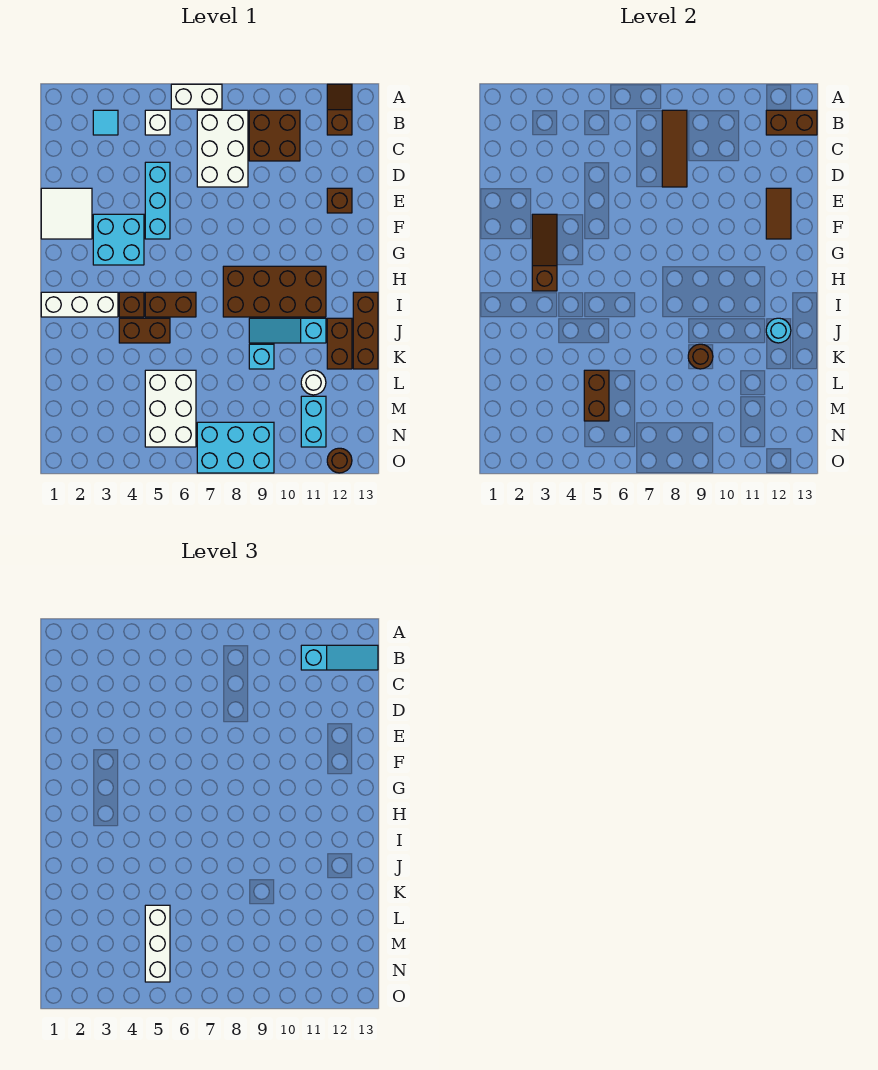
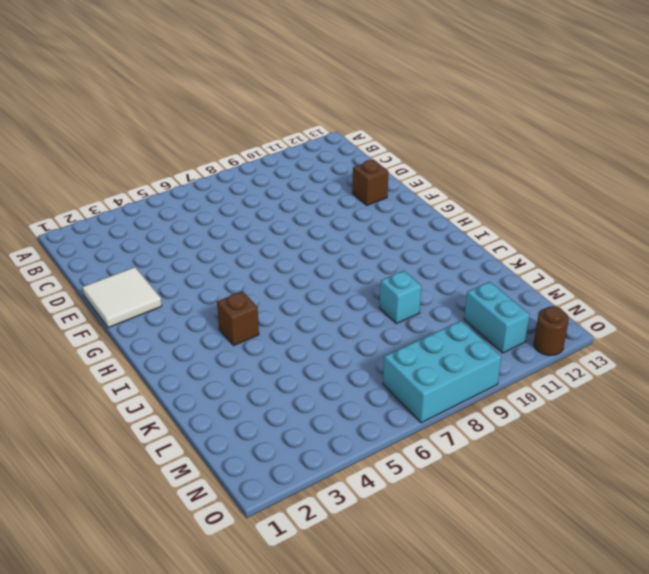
none -> white brick A6:A7 level 1
none -> brown slope A12:B12 level 1 top B
none -> cyan tile B3 level 1
none -> white brick B5 level 1

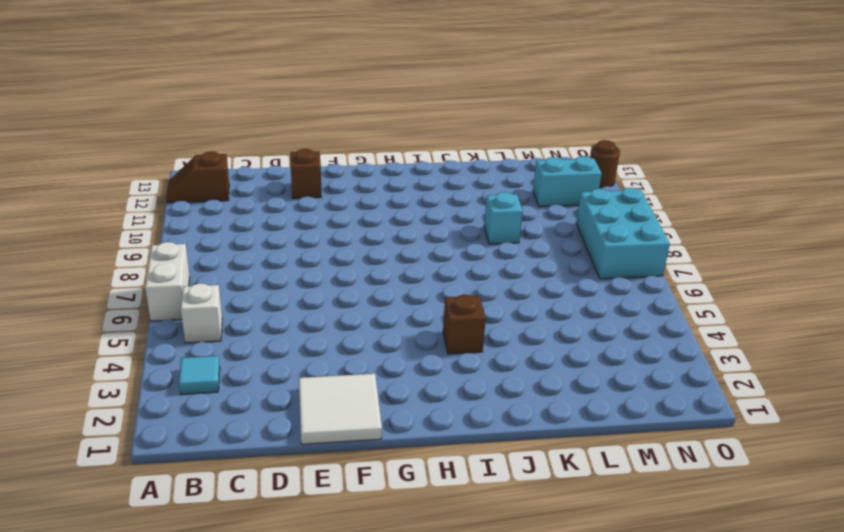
none -> white brick B7:D8 level 1
none -> brown brick B9:C10 level 1
none -> cyan brick D5:F5 level 1
none -> cyan brick F3:G4 level 1

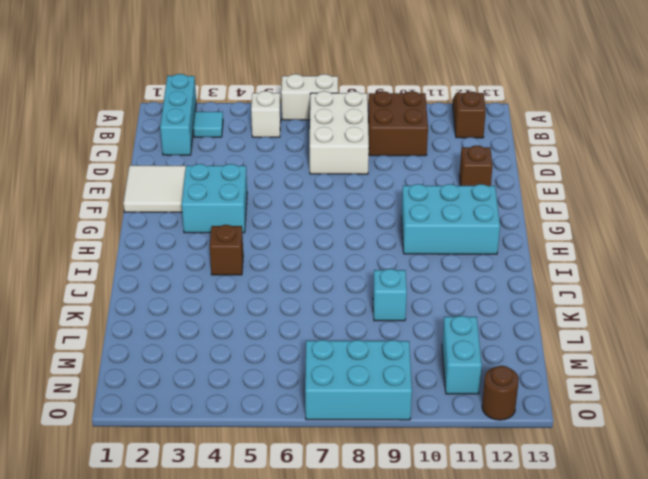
cyan brick A2:C2 level 1 -> cyan brick D5:F5 level 1
cyan brick G10:H12 level 1 -> brown brick H8:I11 level 1
none -> white brick I1:I3 level 1
none -> brown brick I5:I6 level 1
none -> brown brick I13:K13 level 1
none -> brown brick J4:J5 level 1

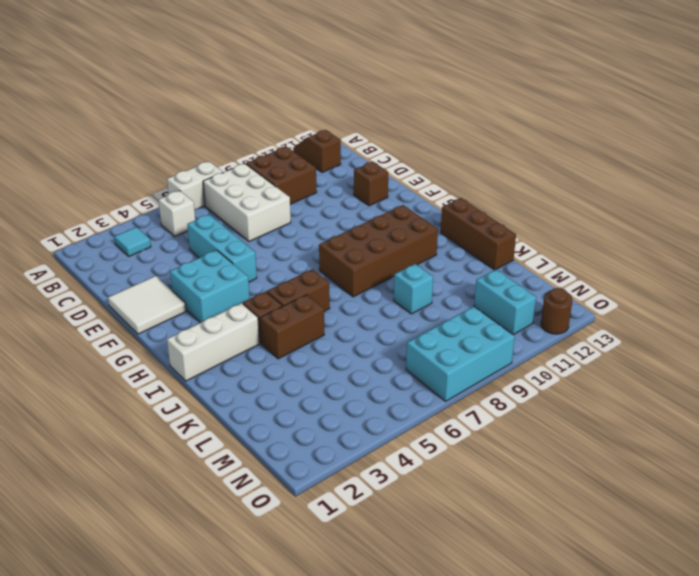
none -> cyan slope J9:J11 level 1 top 11
none -> brown brick J12:K12 level 1
none -> white brick L5:N6 level 1
none -> white round brick L11 level 1

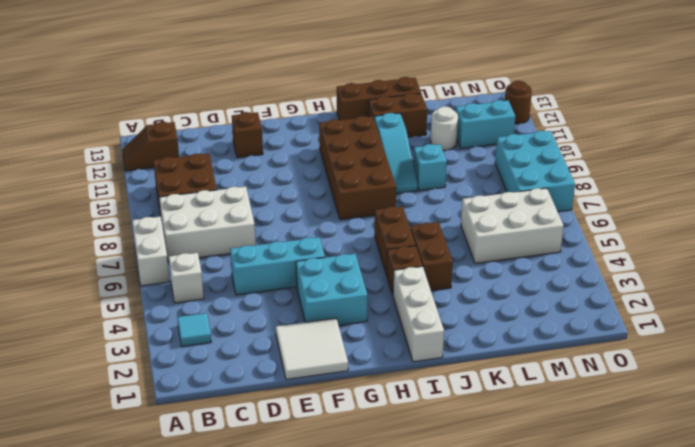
none -> brown tile B8:D8 level 2
none -> brown brick B12:B13 level 2
none -> brown tile E12:F12 level 2
none -> brown slope F3:H3 level 2 top H

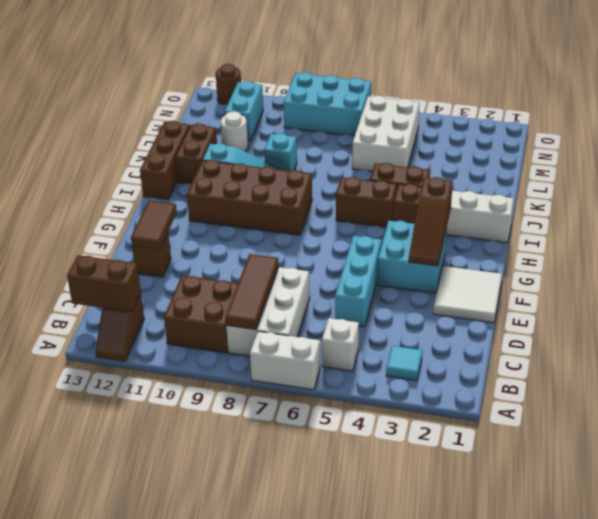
none -> cyan round brick J12 level 2
none -> brown round brick K9 level 2
none -> brown brick L5:M5 level 2
none -> cyan slope B11:B13 level 3 top 11

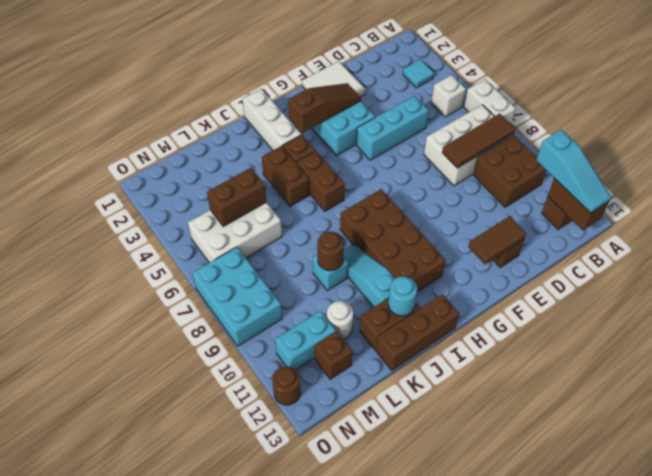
brown brick M12 level 1 -> none
none -> white brick L5:N5 level 3

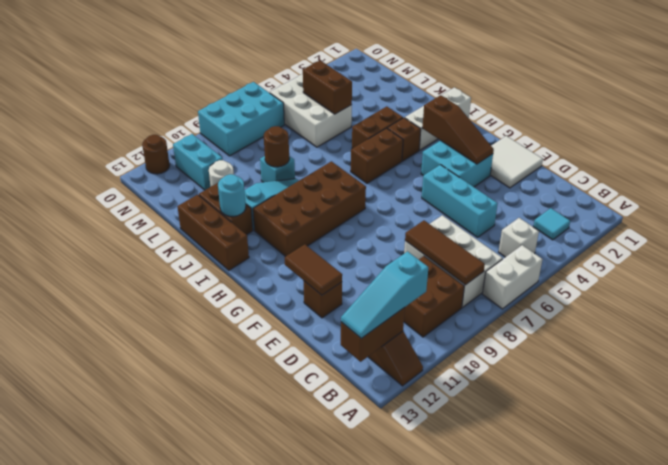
none -> white brick L5:N5 level 3

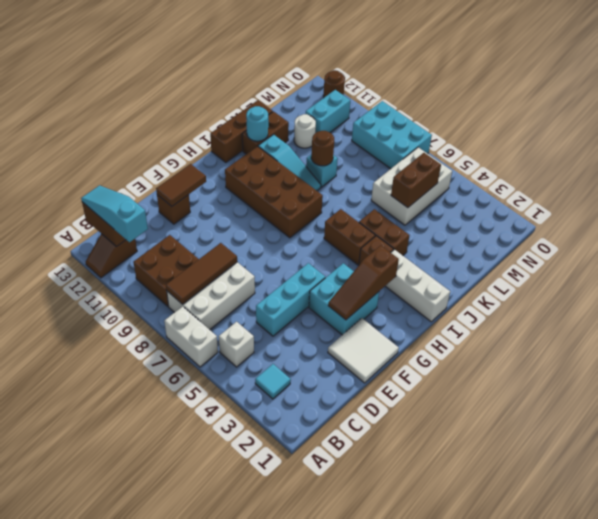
none -> white brick L5:N5 level 3

